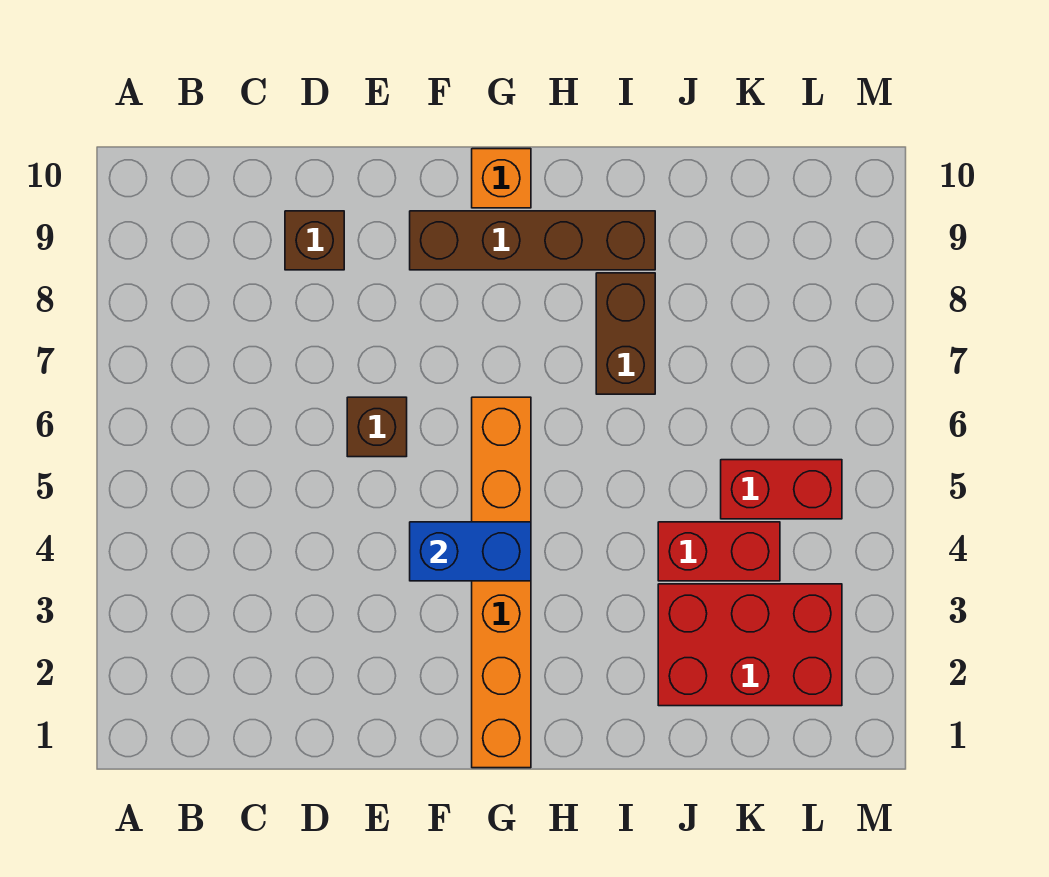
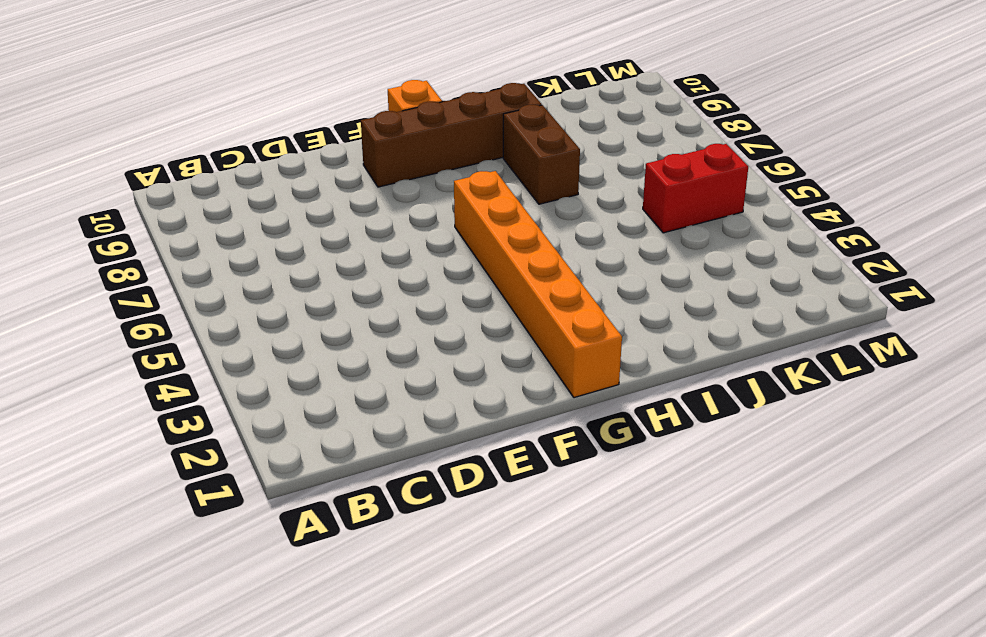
none -> brown brick D9 level 1
none -> brown brick E6 level 1

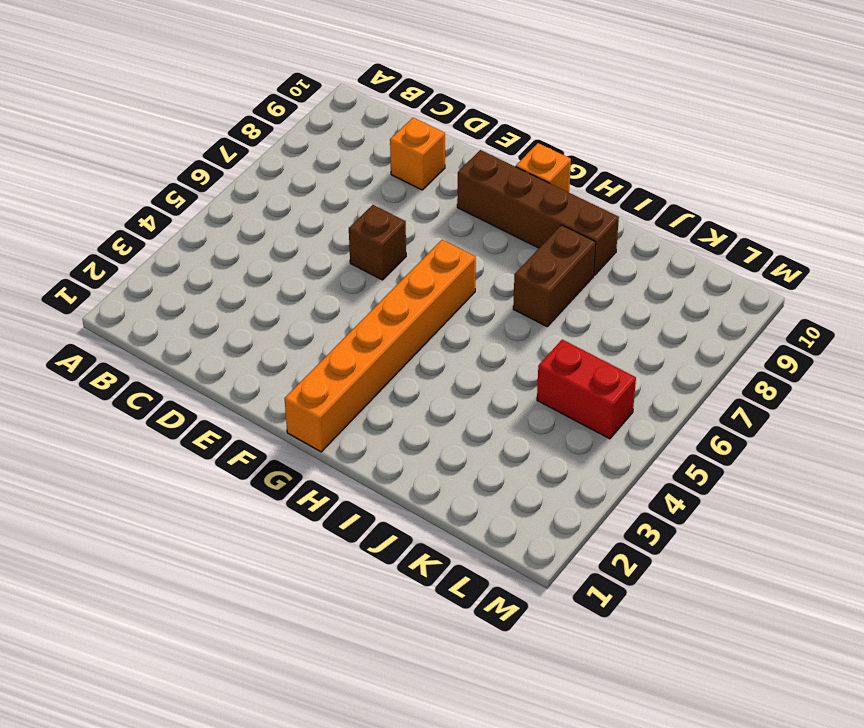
orange brick D9 level 1 -> brown brick D9 level 1
none -> red brick J2:L3 level 1
none -> red brick J4:K4 level 1

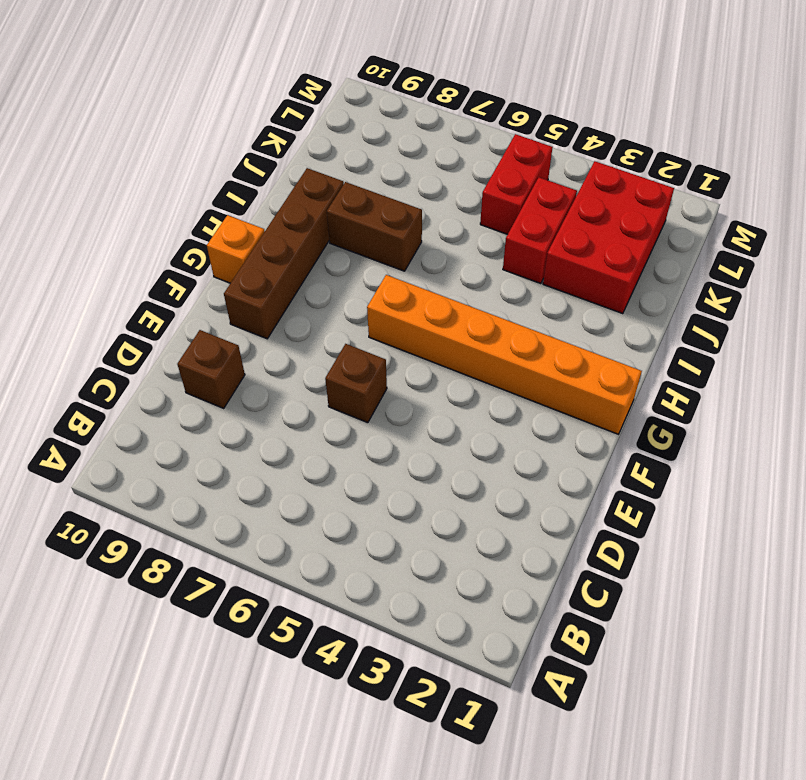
none -> blue brick F4:G4 level 2

